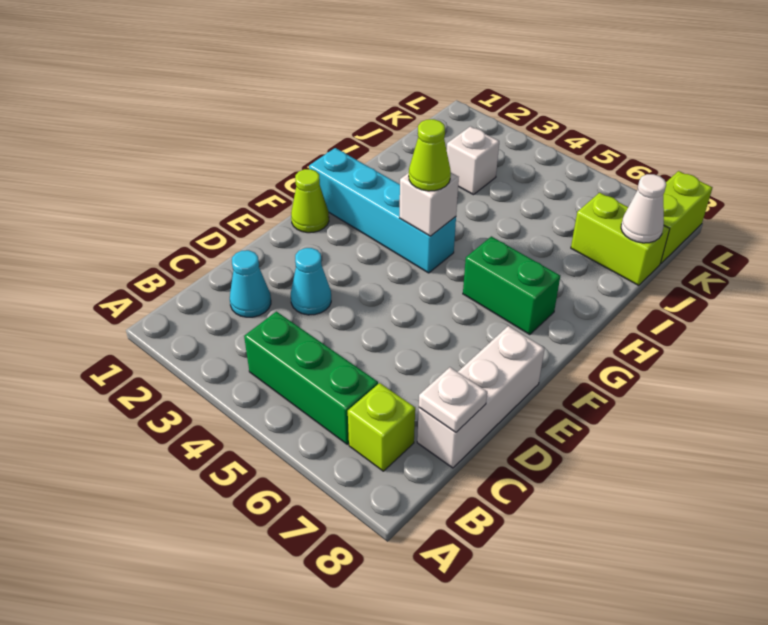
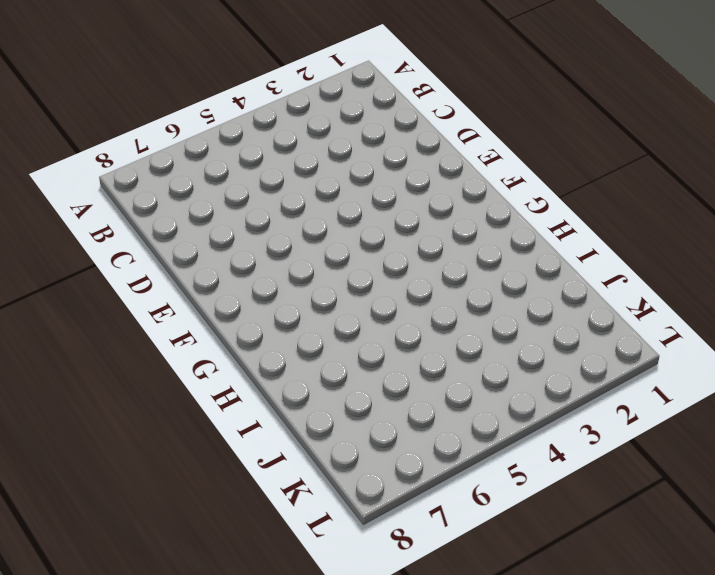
none -> green brick B4:B6 level 1
none -> lime brick B7 level 1
none -> cyan cone C2 level 1

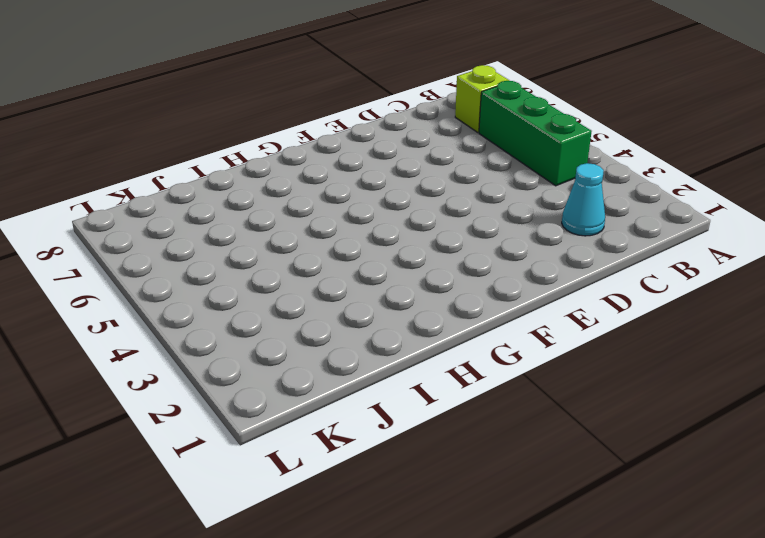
none -> white brick C8:E8 level 1
none -> cyan cone D3 level 1
none -> lime cone F1 level 1

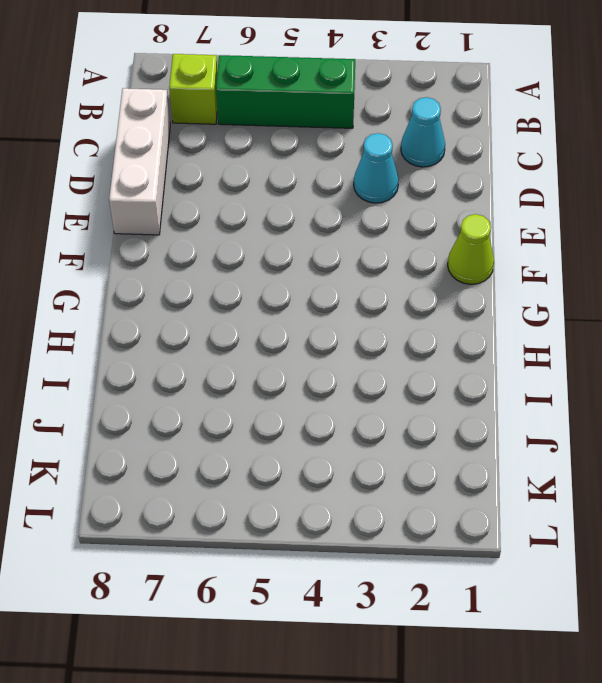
none -> cyan brick G1:G4 level 1
none -> green brick G6:G7 level 1
none -> white brick J3 level 1

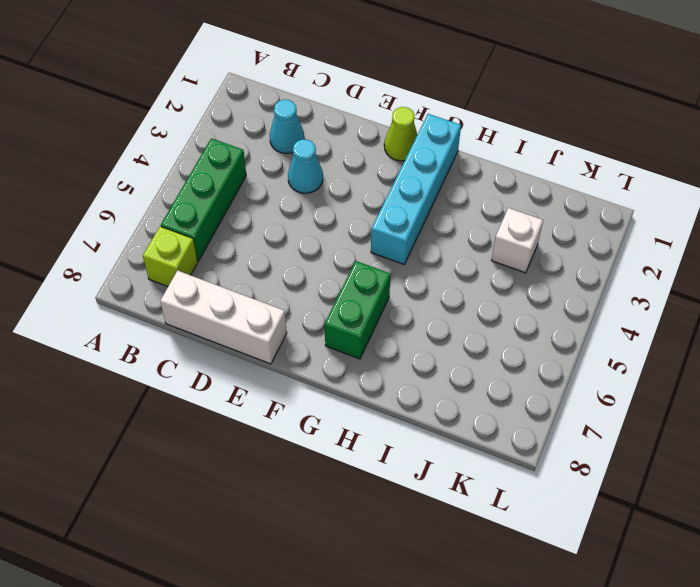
none -> lime brick J7:J8 level 1
none -> lime brick K8:L8 level 1
none -> white plate C8 level 2

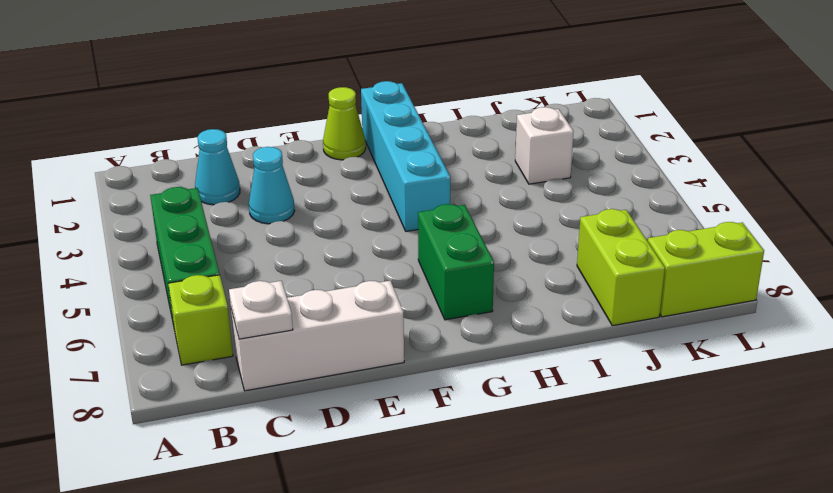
none -> white brick G4 level 2
none -> white cone J8 level 2
none -> lime cone G4 level 3

